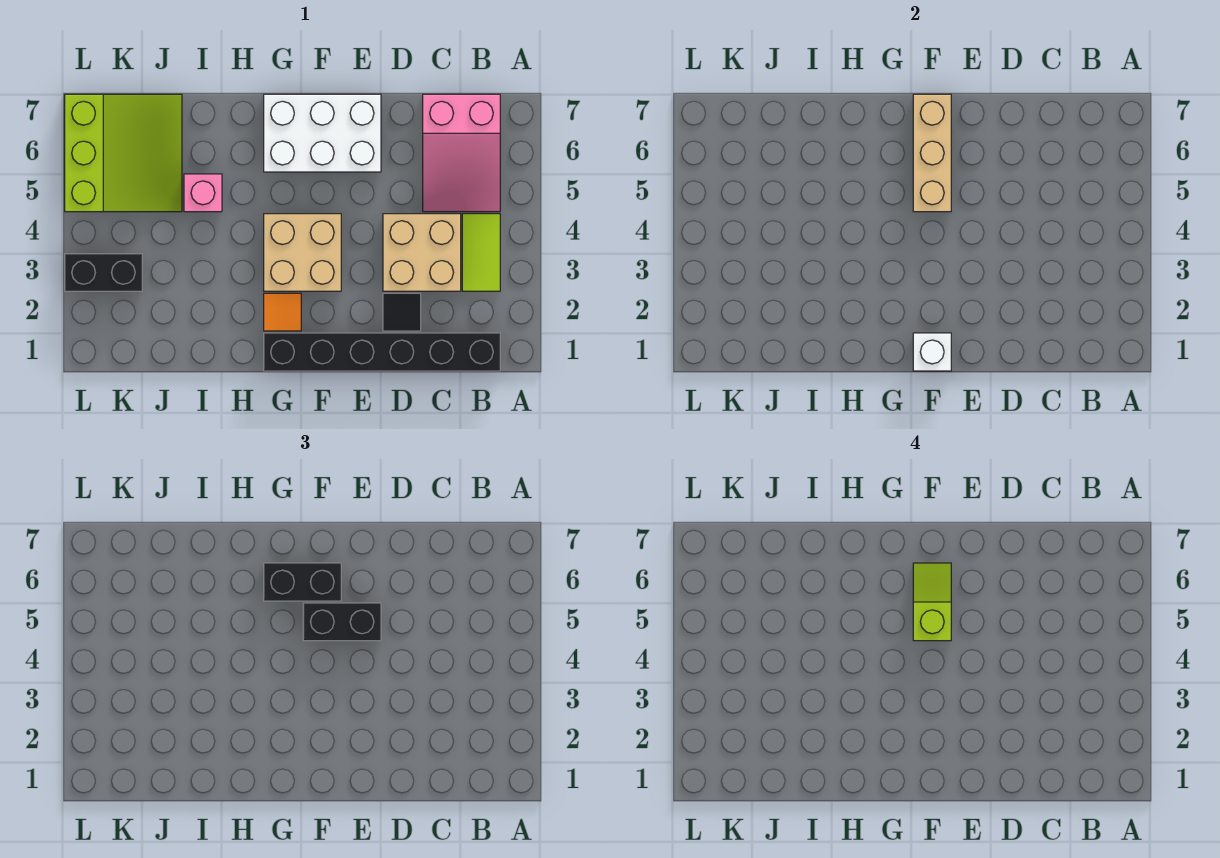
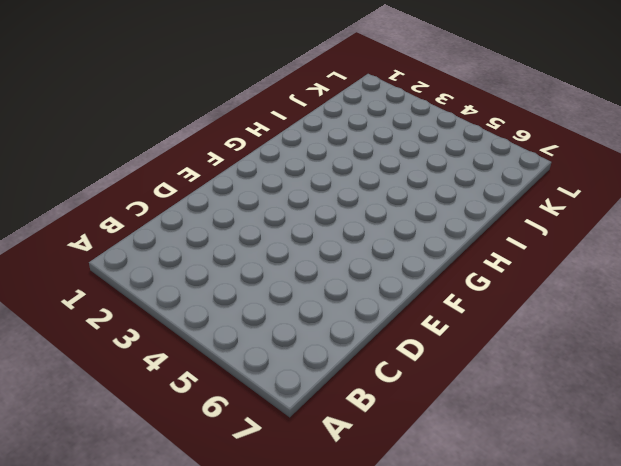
none -> black brick B1:G1 level 1
none -> lime tile B3:B4 level 1
none -> pink slope B5:C7 level 1 top 7

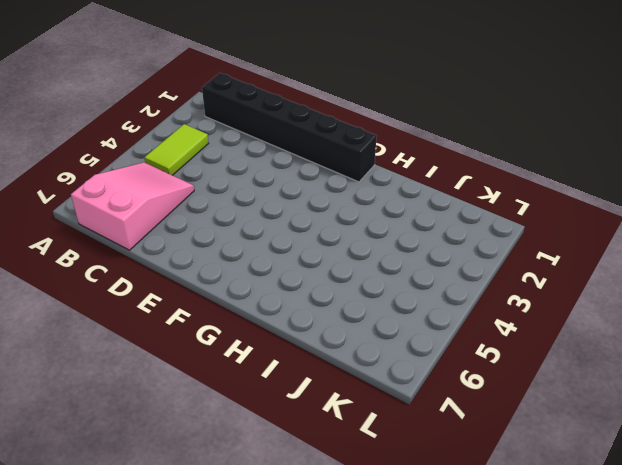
none -> tan brick C3:D4 level 1
none -> black tile D2 level 1
none -> white brick E6:G7 level 1

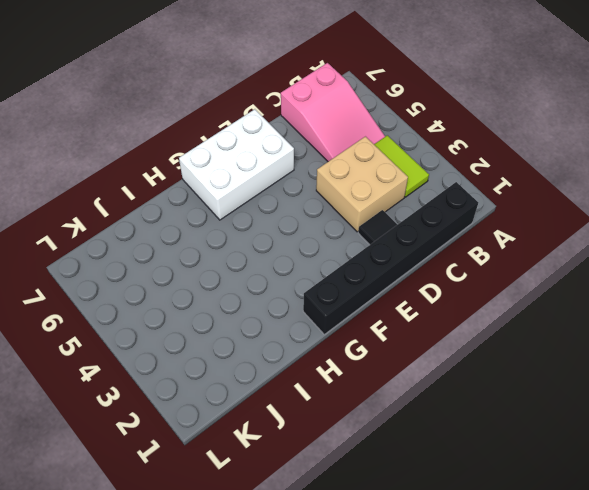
none -> tan brick F3:G4 level 1
none -> orange tile G2 level 1
none -> pink brick I5 level 1

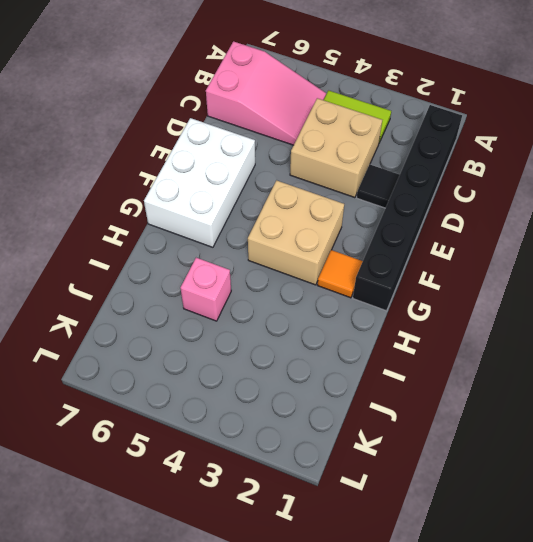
none -> lime slope J5:L7 level 1 top L
none -> black brick K3:L3 level 1
none -> white brick F1 level 2

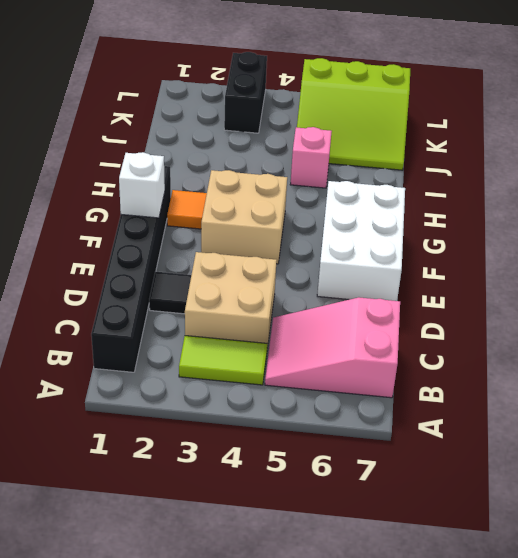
none -> tan brick F5:F7 level 2
none -> black brick E5:F5 level 3
none -> black brick F6:G6 level 3

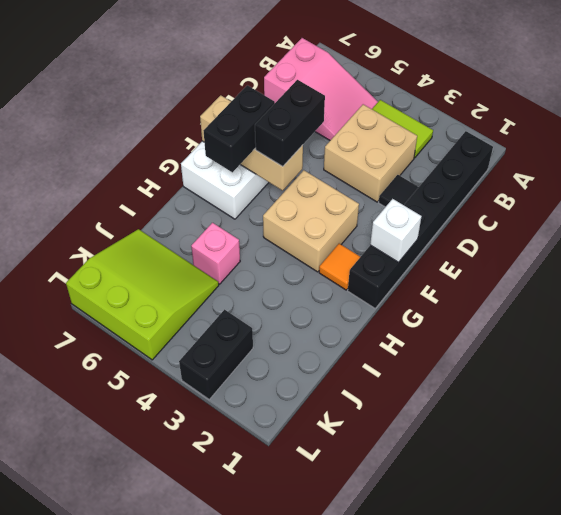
none -> lime slope F5:F6 level 4 top 5

